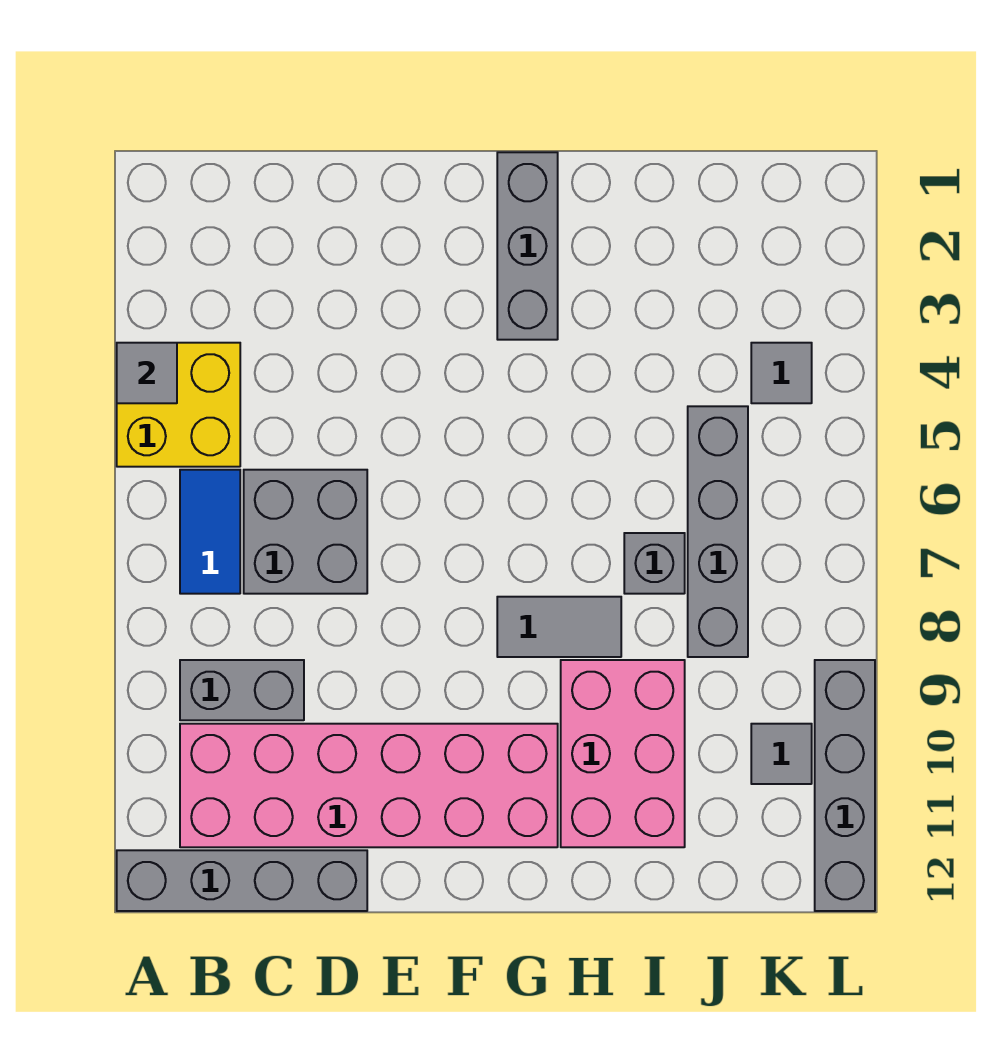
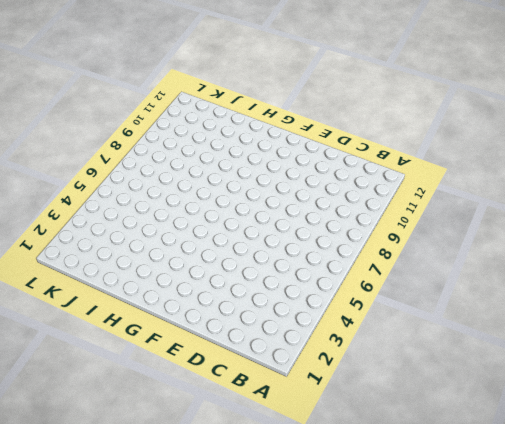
none -> yellow brick A4:B5 level 1
none -> grey brick A12:D12 level 1
none -> blue tile B6:B7 level 1

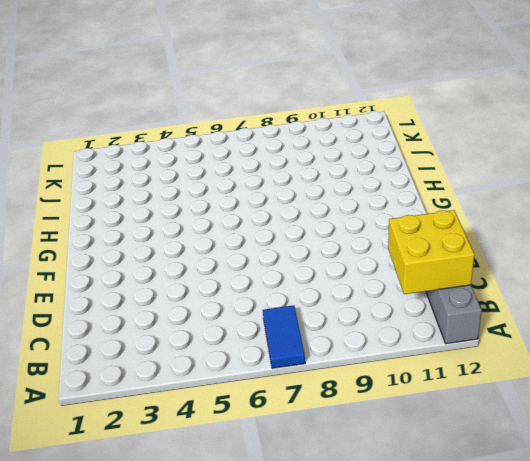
blue tile A7:B7 level 1 -> blue tile B6:B7 level 1
yellow brick B11:C12 level 2 -> yellow brick A4:B5 level 1
none -> grey brick B9:C9 level 1
none -> pink brick B10:G11 level 1
none -> grey brick C6:D7 level 1

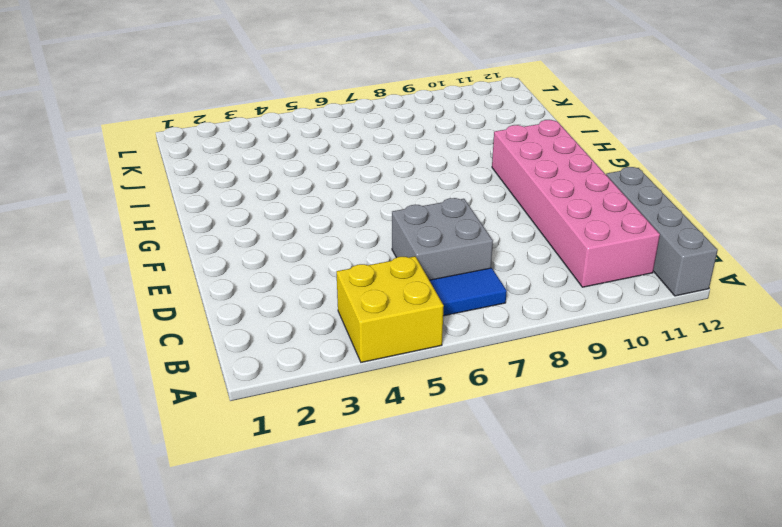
none -> grey brick B9:C9 level 1
none -> grey brick G1:G3 level 1
none -> grey tile G8:H8 level 1

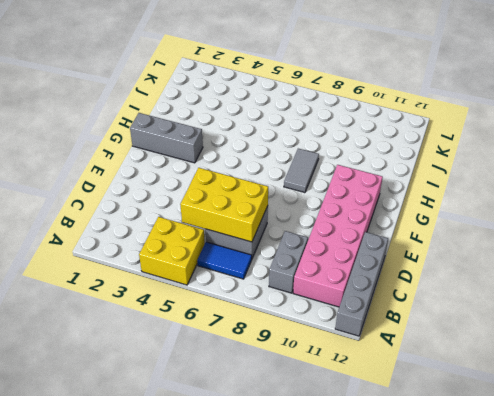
yellow brick C5:D7 level 2 -> none
none -> pink brick H9:I11 level 1
none -> grey brick I7 level 1
none -> grey brick J5:J8 level 1

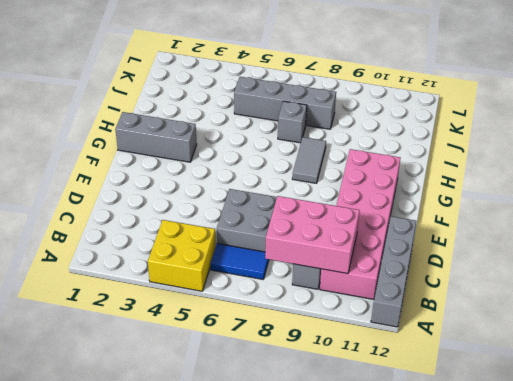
pink brick B8:C10 level 2 -> pink brick H9:I11 level 1
none -> grey tile K4 level 1
none -> grey tile K10 level 1
none -> grey brick L9:L12 level 1

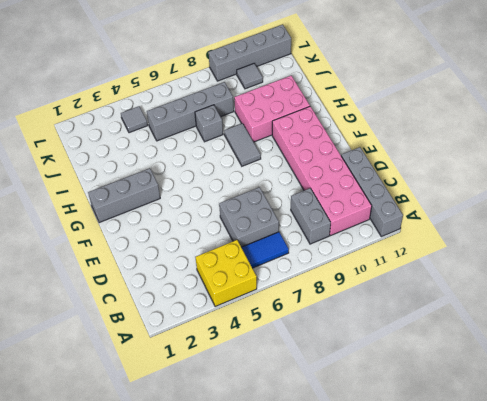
none -> grey tile A4 level 2

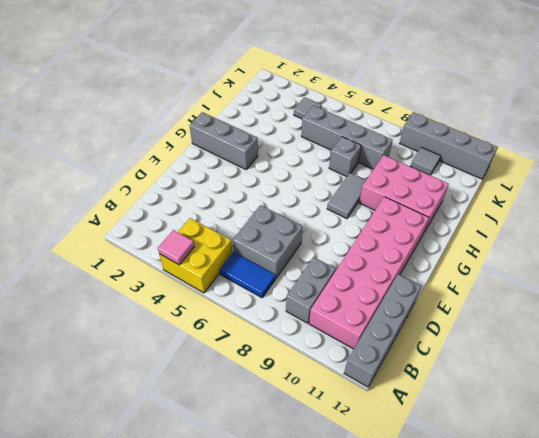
pink tile A4 level 2 -> grey tile A4 level 2

